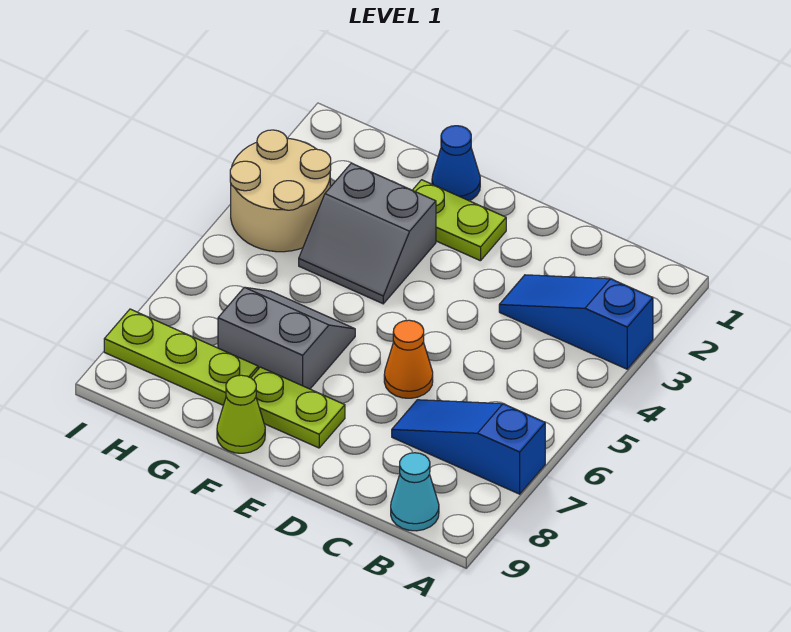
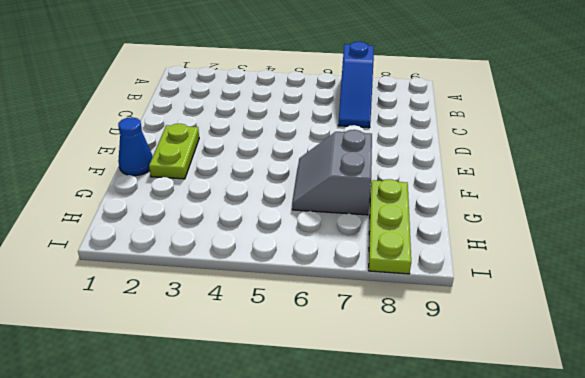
none -> blue slope A3:C3 level 1 top A
none -> cyan cone B9 level 1
none -> orange cone D6 level 1

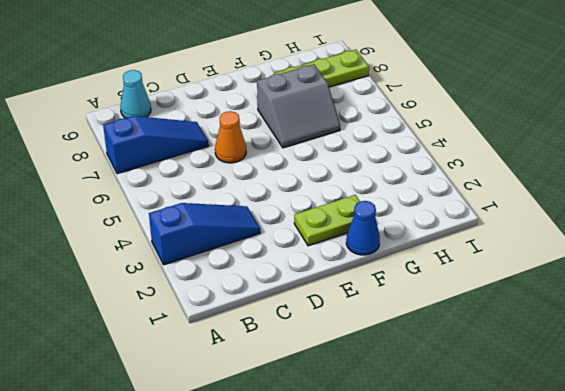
none -> lime plate E8:F8 level 1
none -> grey slope F3:G4 level 1 top 3
none -> lime cone F9 level 1

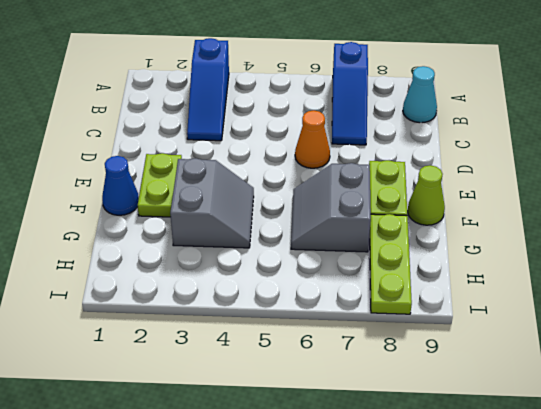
none -> tan round brick H3:I4 level 1

